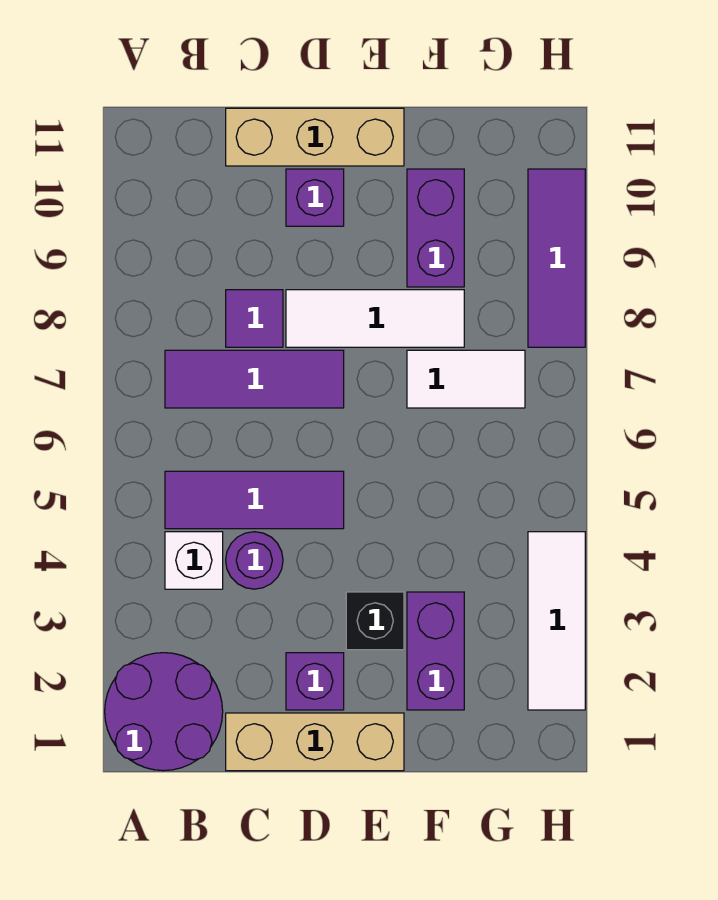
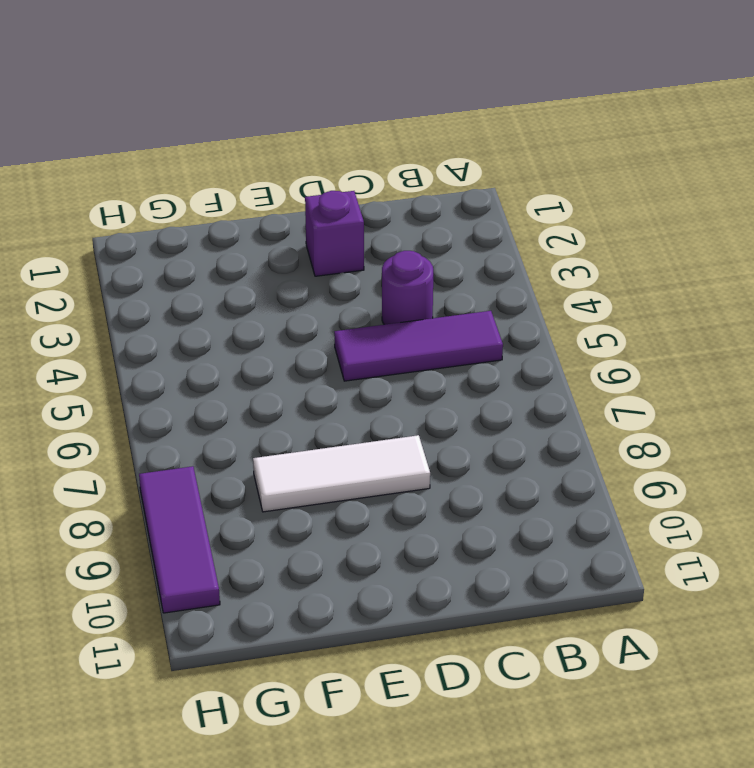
none -> purple round brick A1:B2 level 1
none -> white brick B4 level 1
none -> purple tile B7:D7 level 1

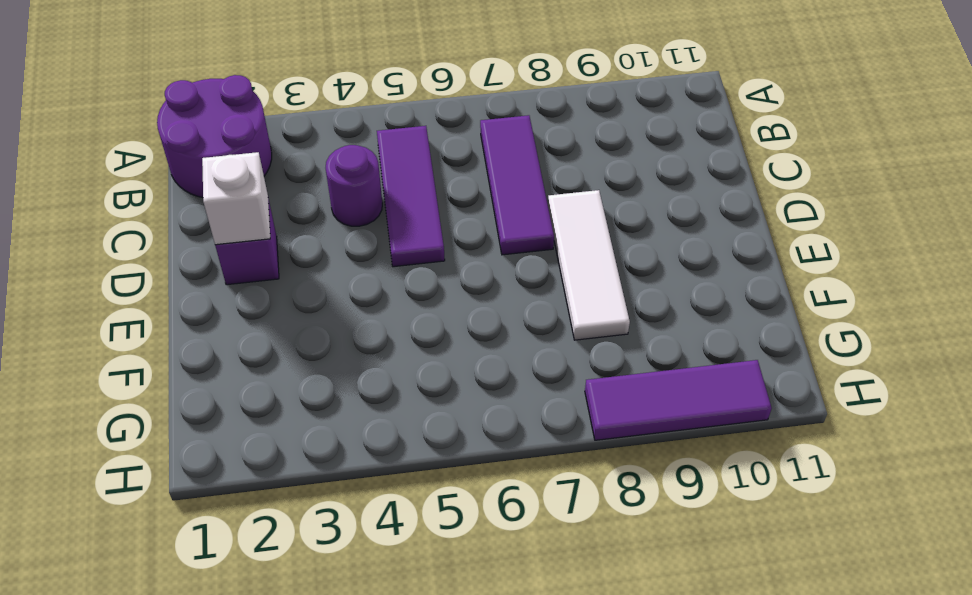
white brick D2 level 2 -> white brick B4 level 1
none -> tan brick C1:E1 level 1
none -> purple tile C8 level 1
none -> tan brick C11:E11 level 1

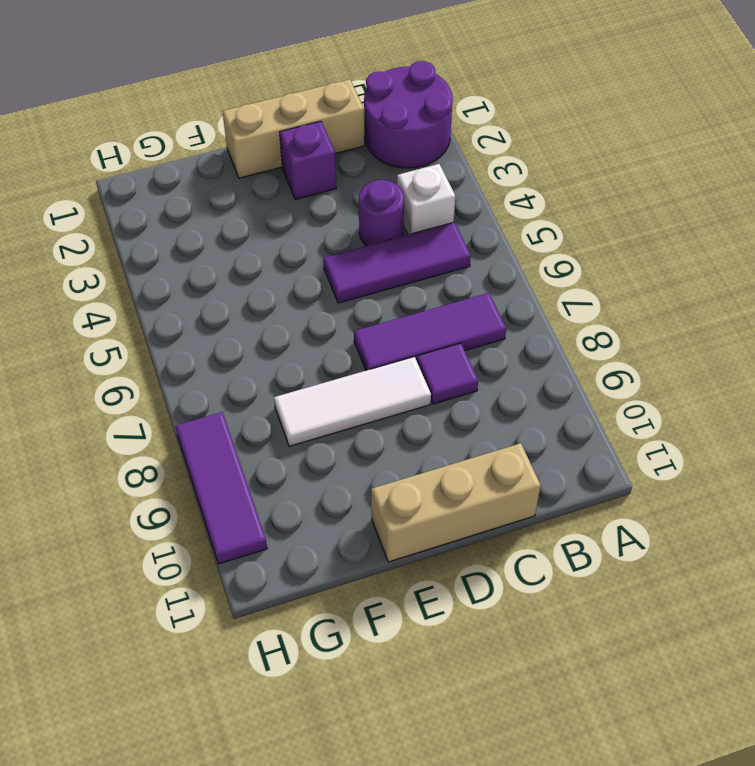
none -> purple brick D10 level 1
none -> black brick E3 level 1
none -> purple brick F2:F3 level 1

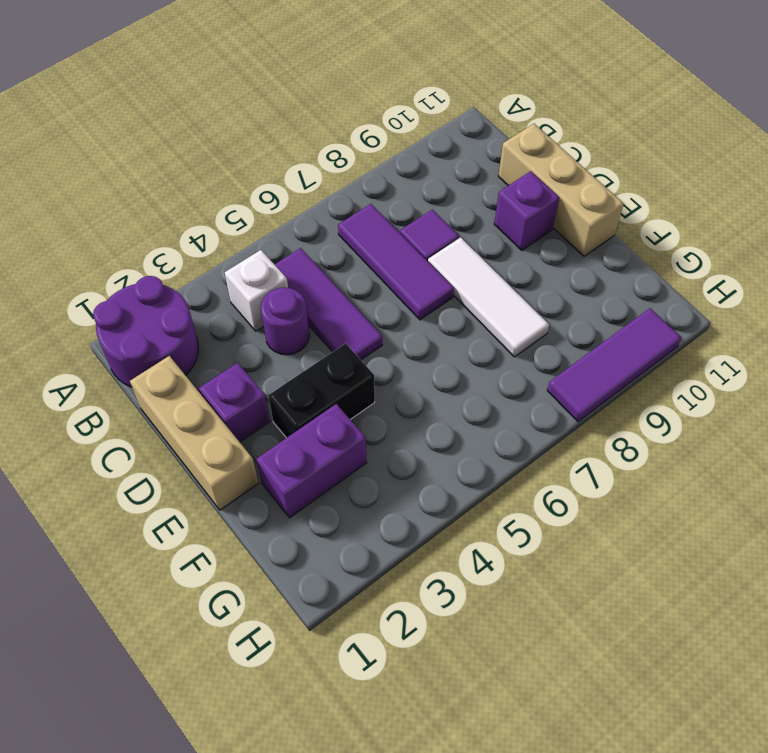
black brick E3:E4 level 1 -> black brick E3 level 1
none -> white tile F7:G7 level 1
none -> purple brick F9:F10 level 1
none -> white tile H2:H4 level 1

